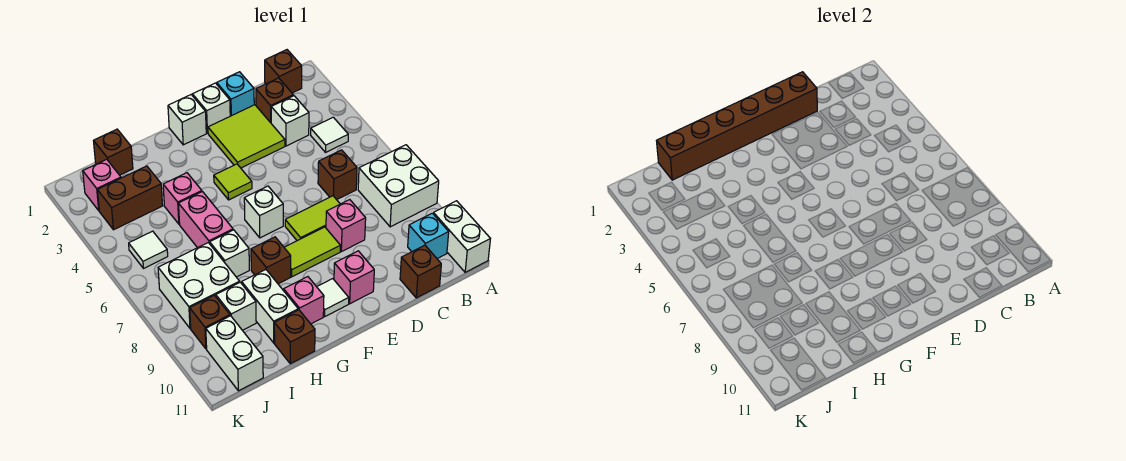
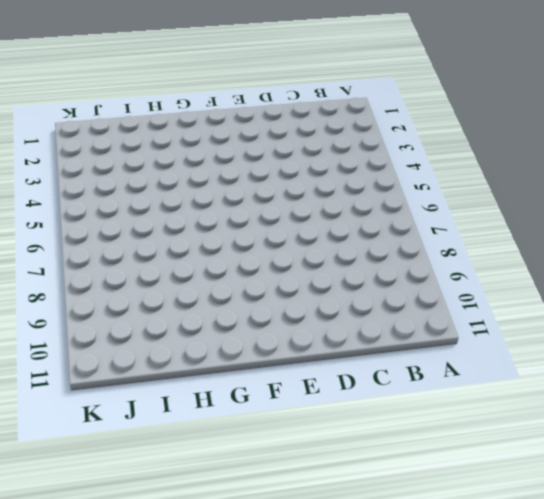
none -> white brick A7:B8 level 1
none -> white brick A10:A11 level 1
none -> brown brick B1 level 1
none -> white tile B4 level 1

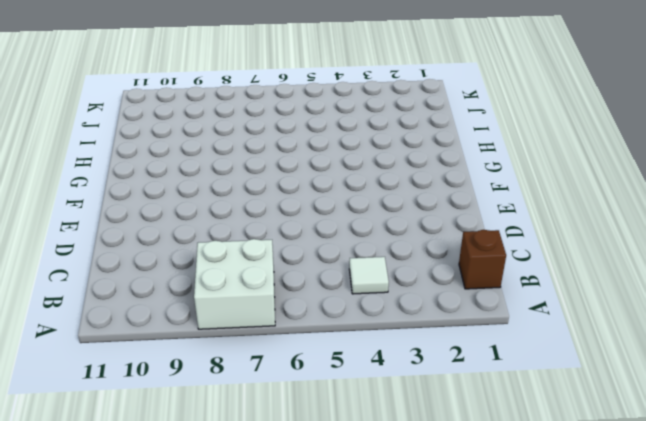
none -> white brick A10:A11 level 1
none -> cyan brick B10 level 1
none -> brown brick C2 level 1
none -> white brick C3 level 1

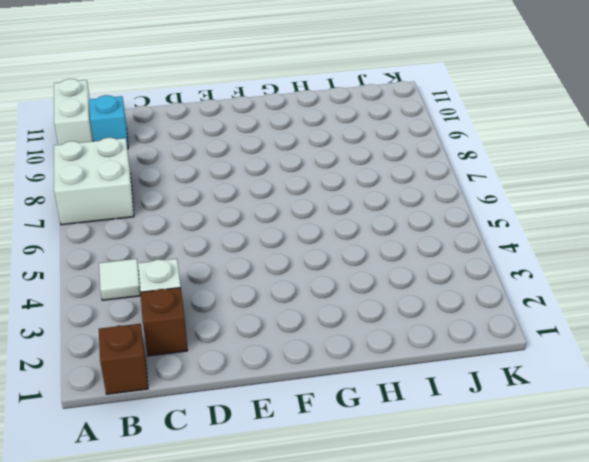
none -> brown brick C6 level 1
none -> brown brick C11 level 1
none -> cyan brick D1 level 1
none -> lime tile D2:E3 level 1

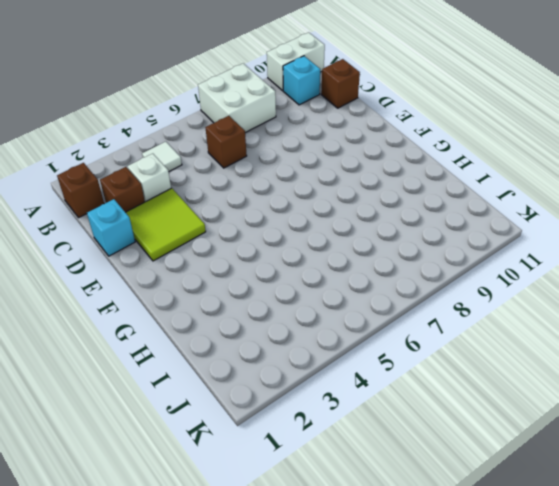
none -> lime tile D7:E7 level 1
none -> pink brick D8 level 1
none -> white brick E1 level 1
none -> lime tile E8:F8 level 1

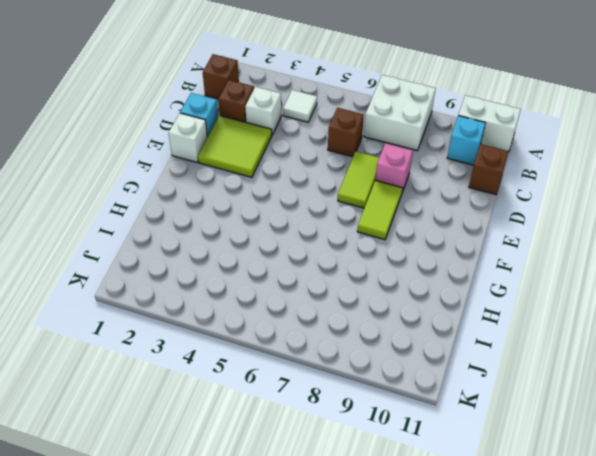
none -> pink brick E10 level 1
none -> white brick F1 level 1
none -> lime tile F4 level 1
none -> white brick F6 level 1

